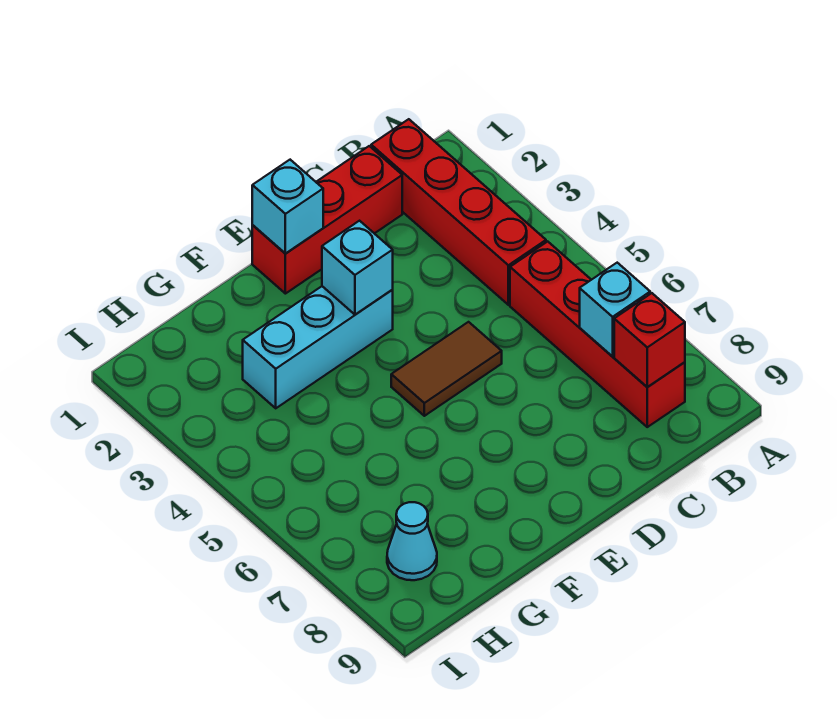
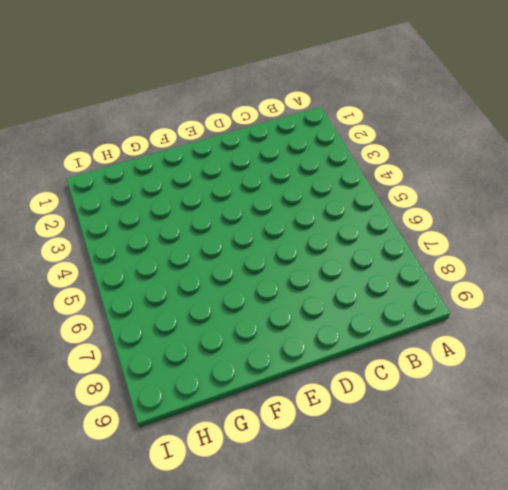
none -> red brick B1:B4 level 1
none -> red brick B5:B8 level 1

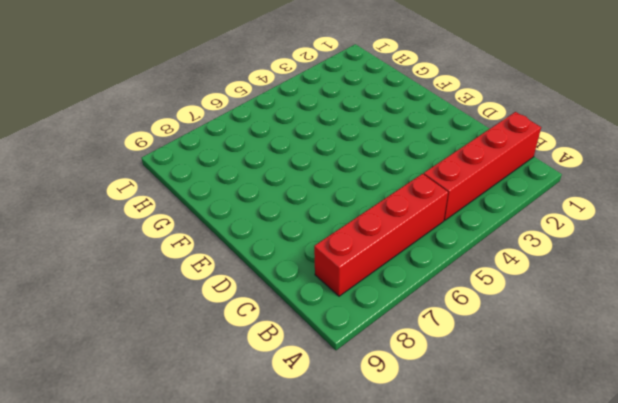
none -> red brick C1:E1 level 1
none -> brown tile D5:E5 level 1

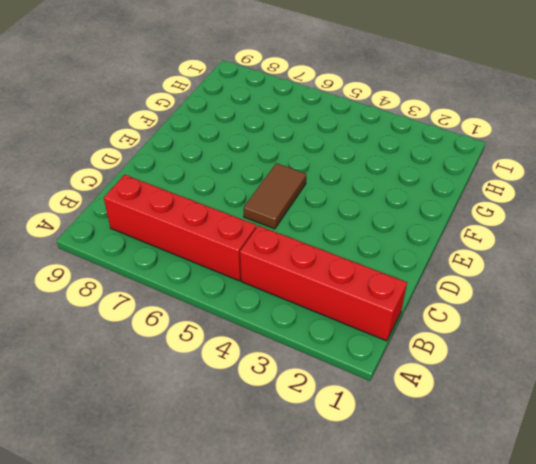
none -> red brick C1:E1 level 1
none -> cyan brick E3:G3 level 1

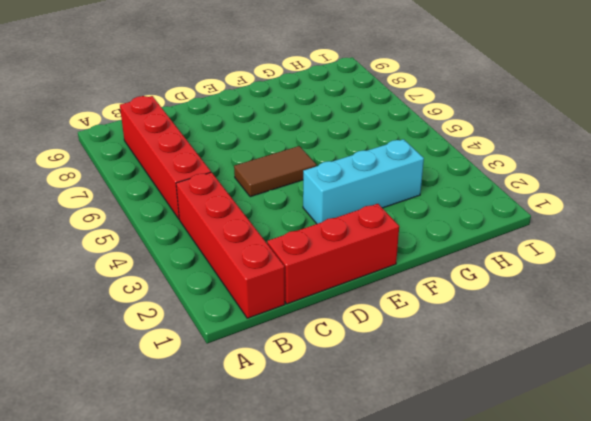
none -> cyan cone H8 level 1
none -> cyan brick B7 level 2

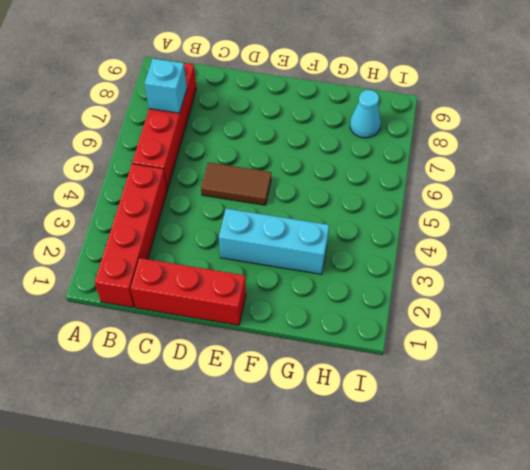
none -> red brick B8 level 2
none -> cyan brick E1 level 2

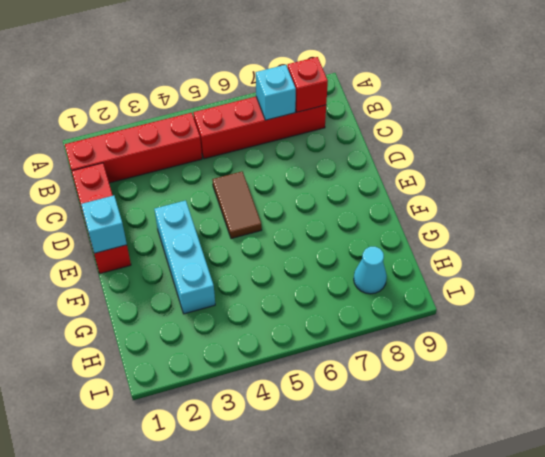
none -> cyan brick E3 level 2

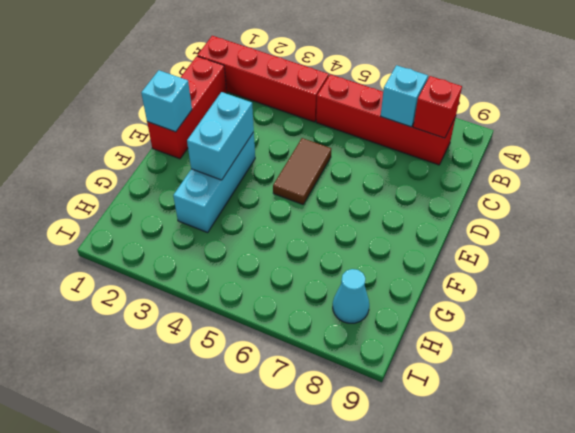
cyan brick E3:F3 level 2 -> cyan brick E3 level 2

